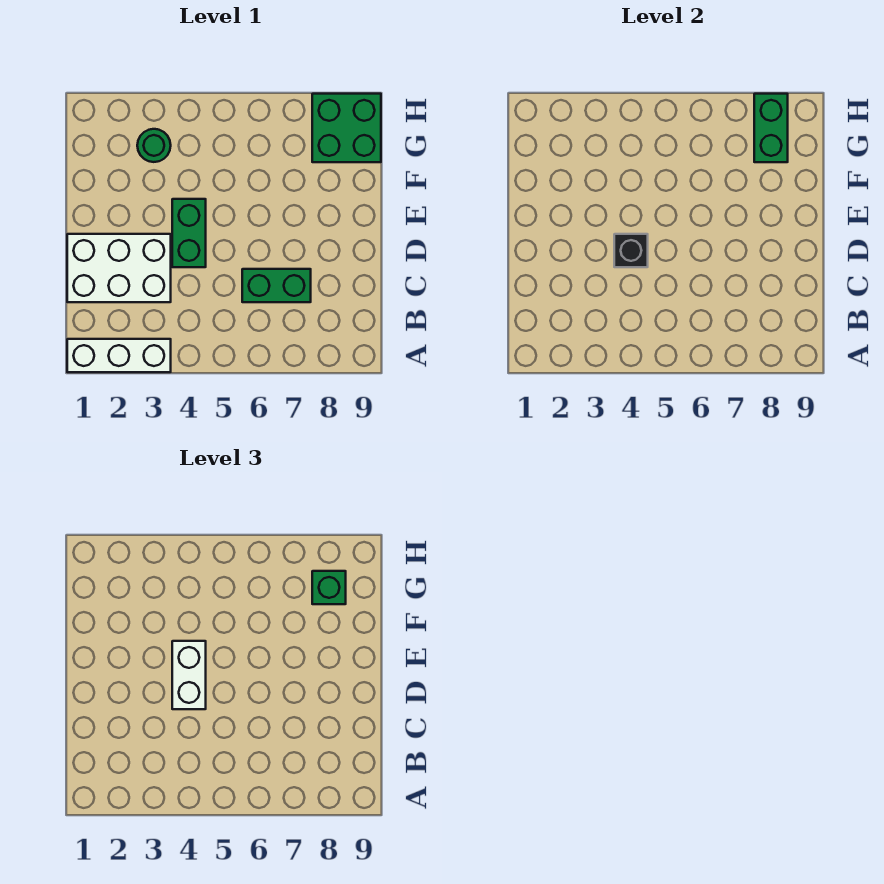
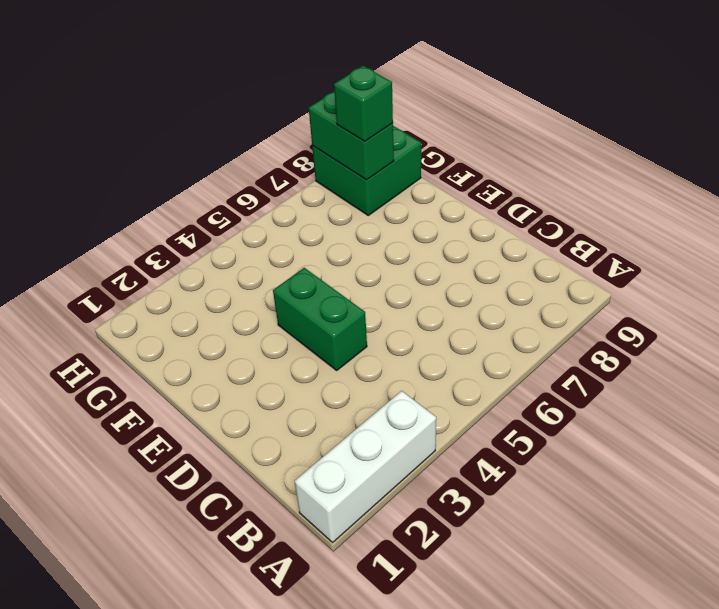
none -> white brick C1:D3 level 1
none -> green brick C6:C7 level 1

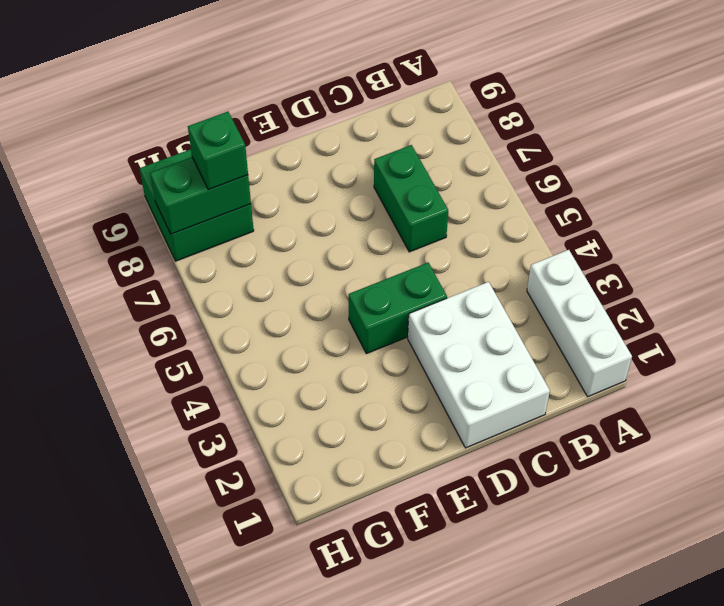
none -> green round brick G3 level 1
none -> black brick D4 level 2

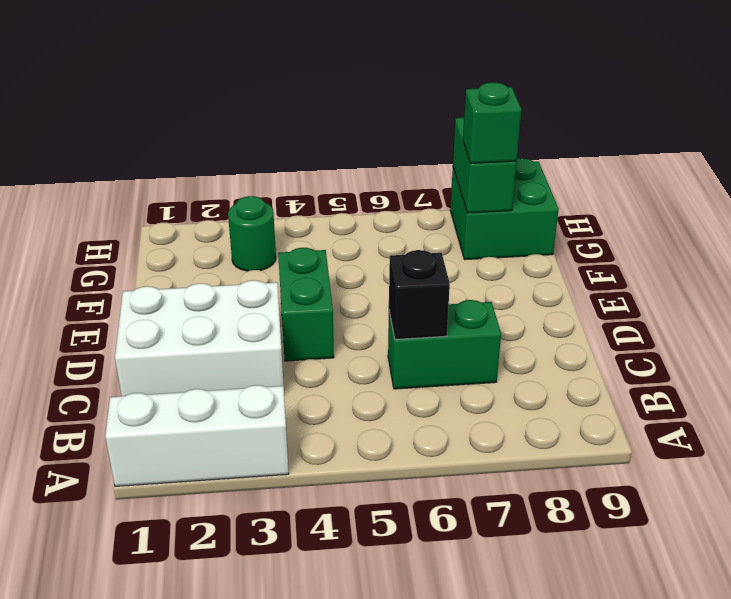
black brick C6 level 2 -> black brick D4 level 2
none -> white brick D4:E4 level 3

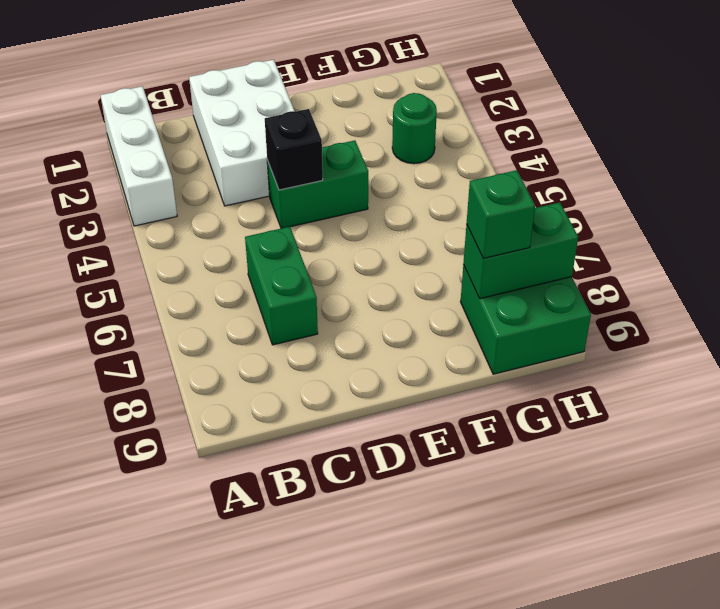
none -> white brick D4:E4 level 3

